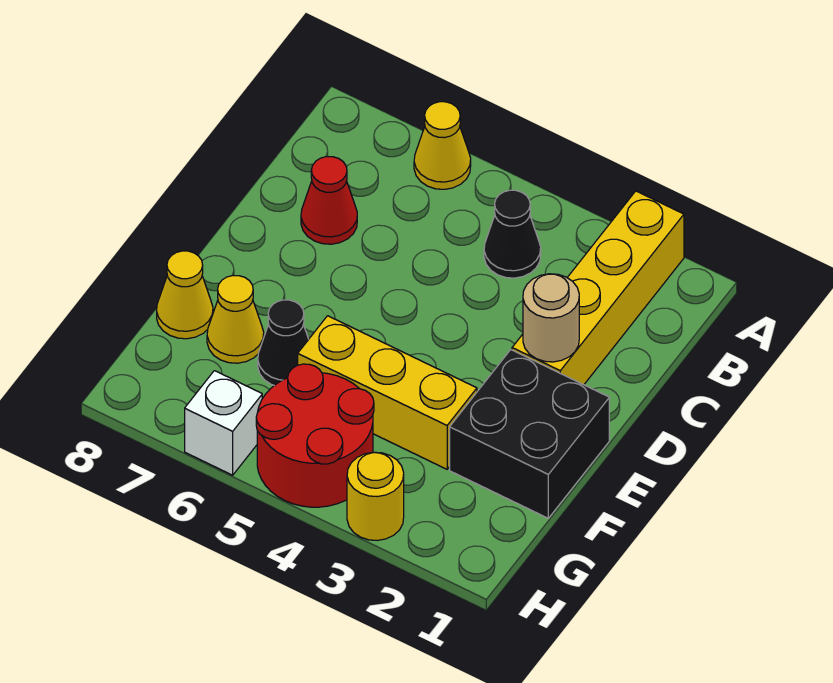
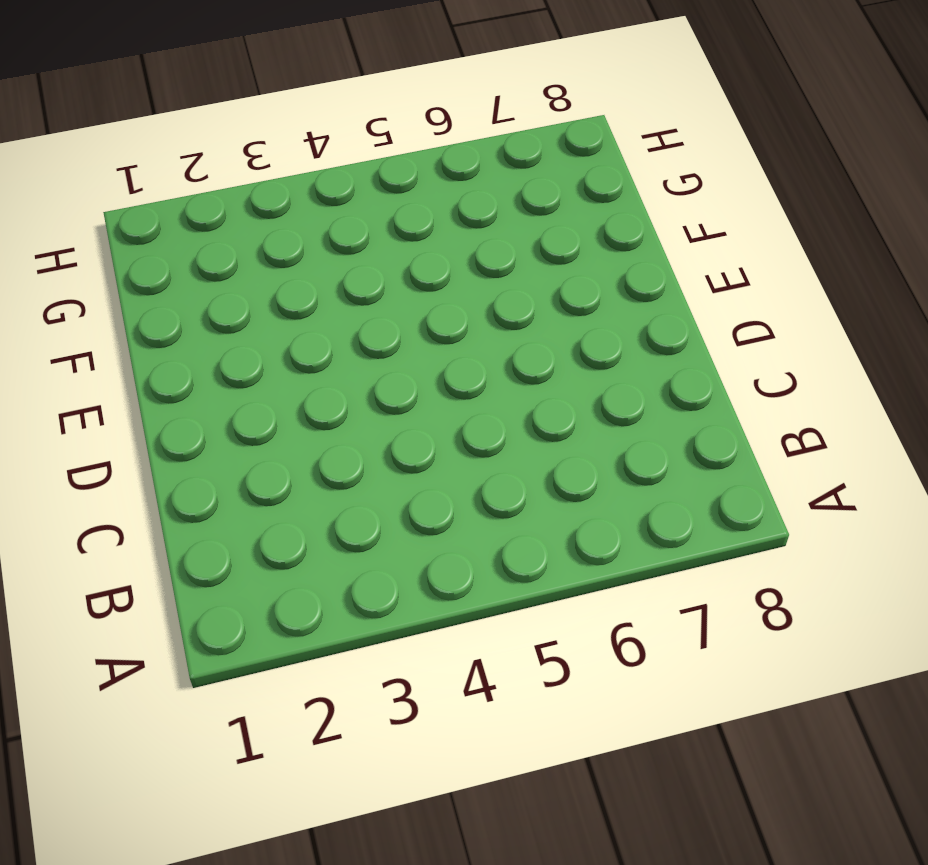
none -> yellow brick A2:D2 level 1
none -> yellow cone A6 level 1
none -> black cone B4 level 1

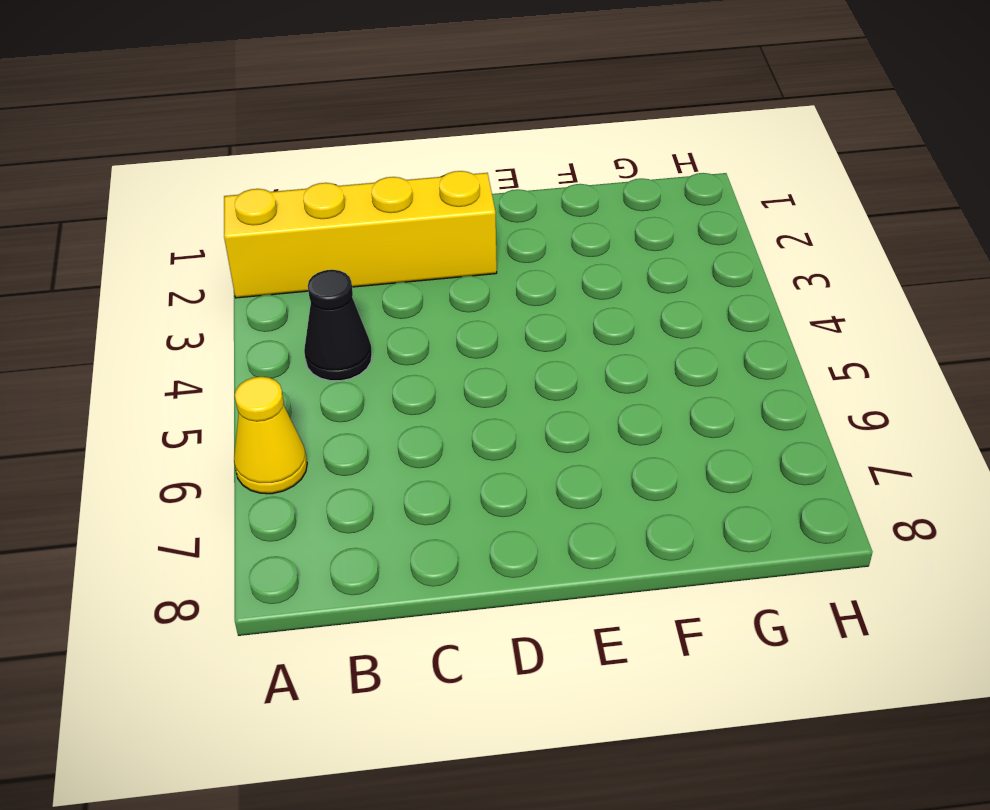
none -> red cone C7 level 1
none -> black brick E1:F2 level 1
none -> yellow brick F3:F5 level 1

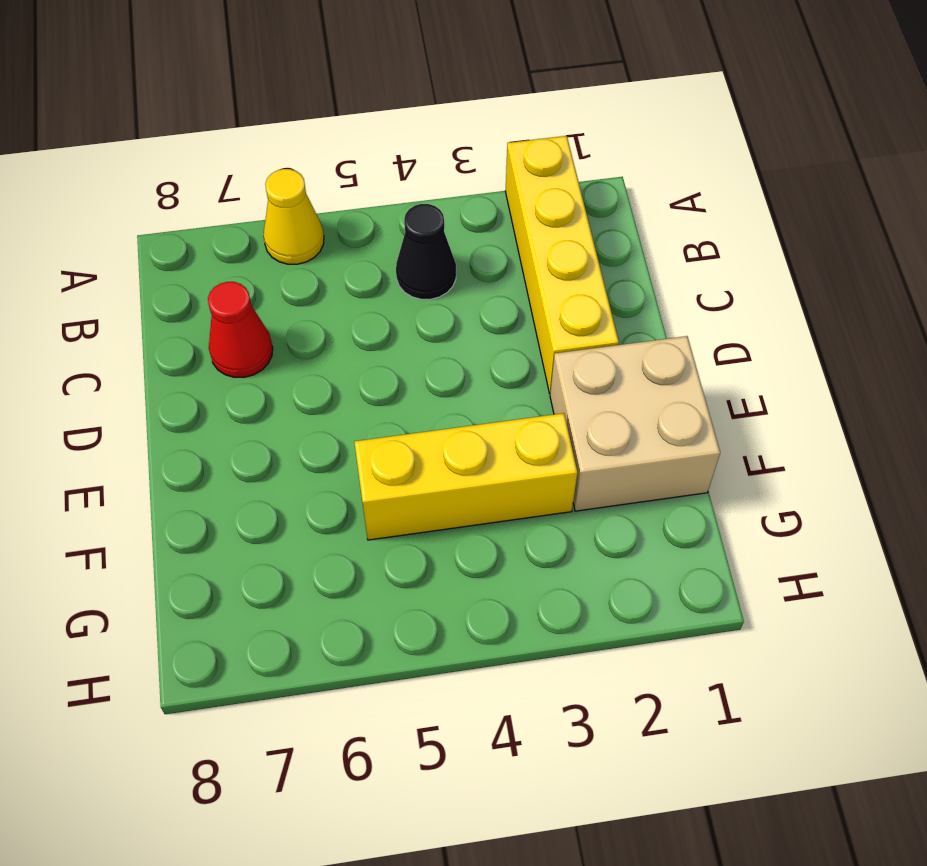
tan brick E1:F2 level 1 -> black brick E1:F2 level 1
none -> black cone F6 level 1
none -> yellow cone F7 level 1
none -> yellow cone F8 level 1

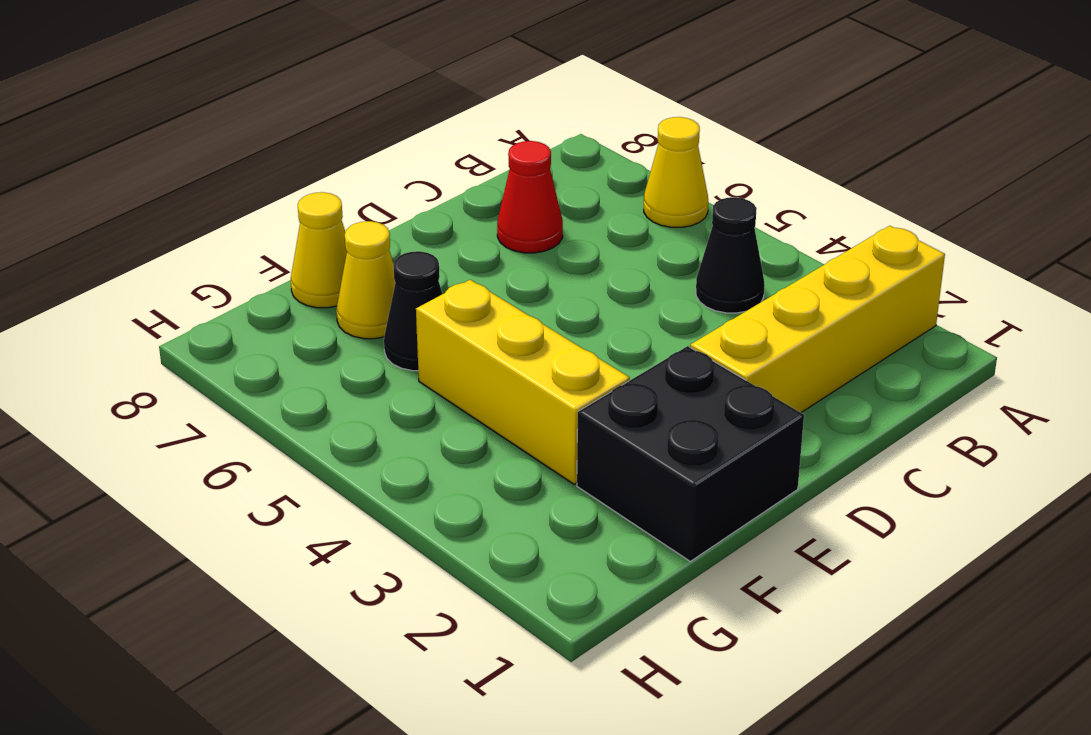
none -> red round brick G4:H5 level 1
none -> yellow round brick H3 level 1
none -> white brick H6 level 1

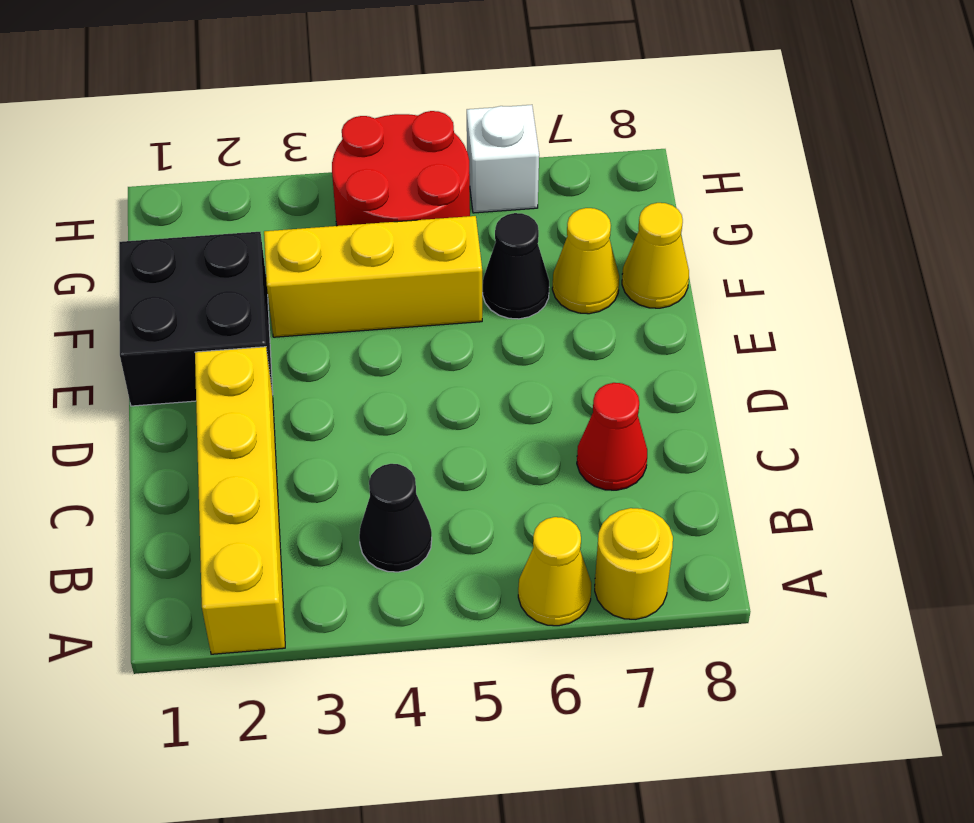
yellow round brick A7 level 1 -> yellow round brick H3 level 1
none -> tan round brick D2 level 2

